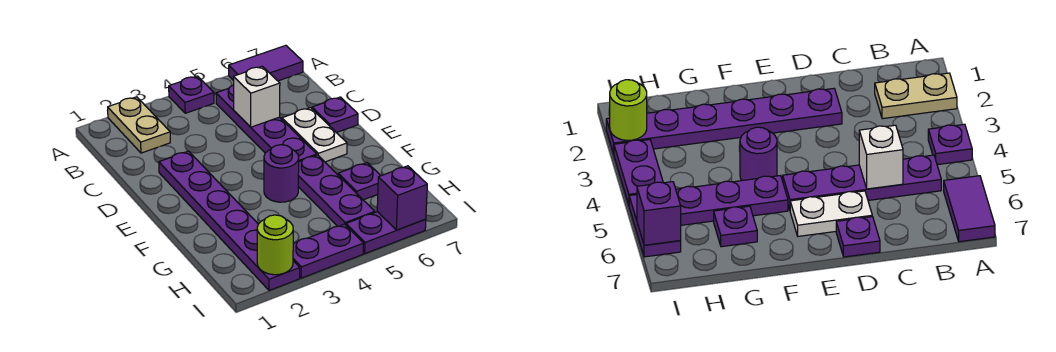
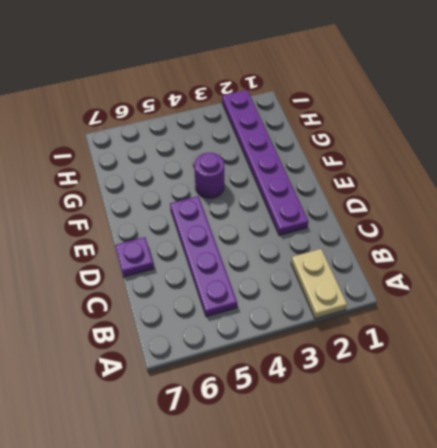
none -> purple plate A4 level 1
none -> purple tile A6:A7 level 1
none -> white plate D6:E6 level 1

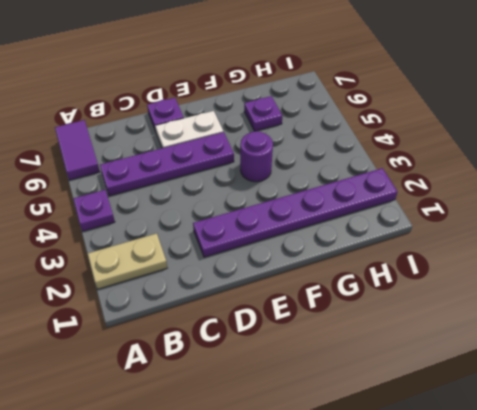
none -> purple plate F5:H5 level 1
none -> purple plate I3:I4 level 1
none -> purple plate I5:I6 level 1

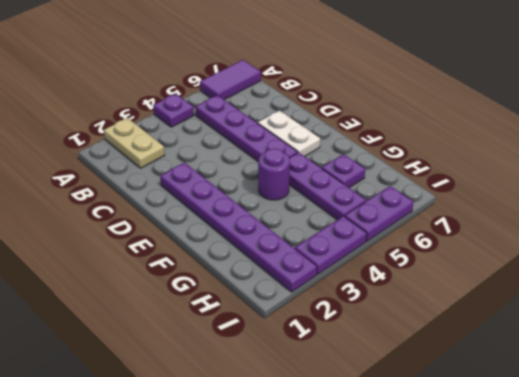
none -> purple plate D7 level 1
none -> white brick C5 level 2
none -> lime round brick I2 level 2

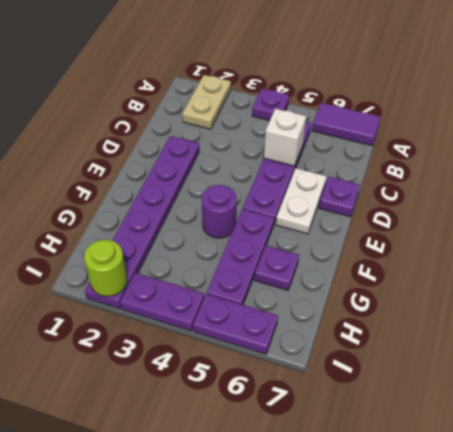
none -> purple brick I6 level 2

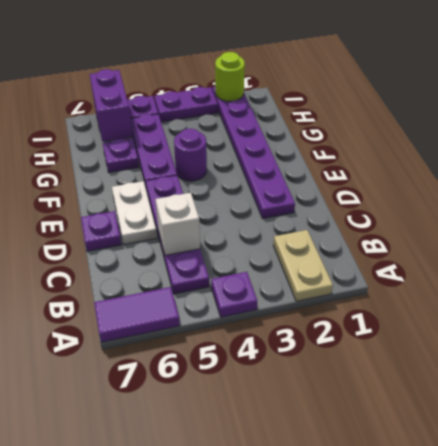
purple brick H6:I6 level 2 -> purple brick I6 level 2

